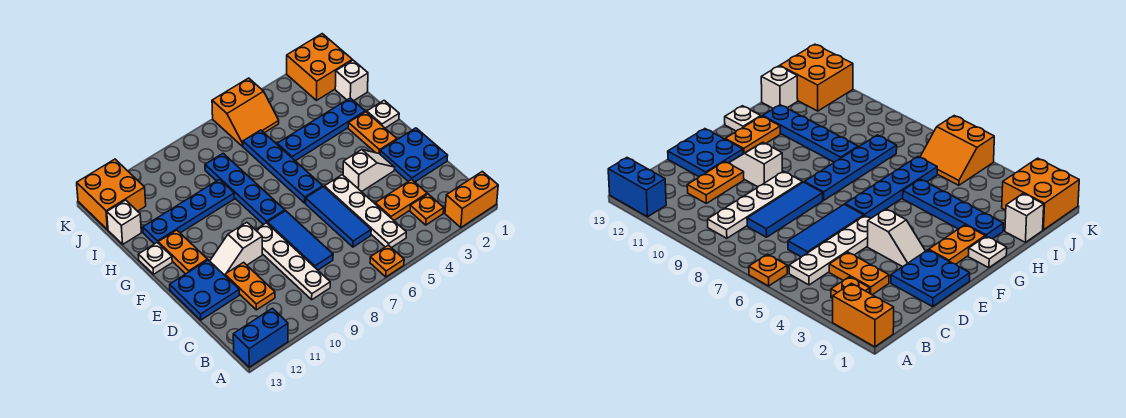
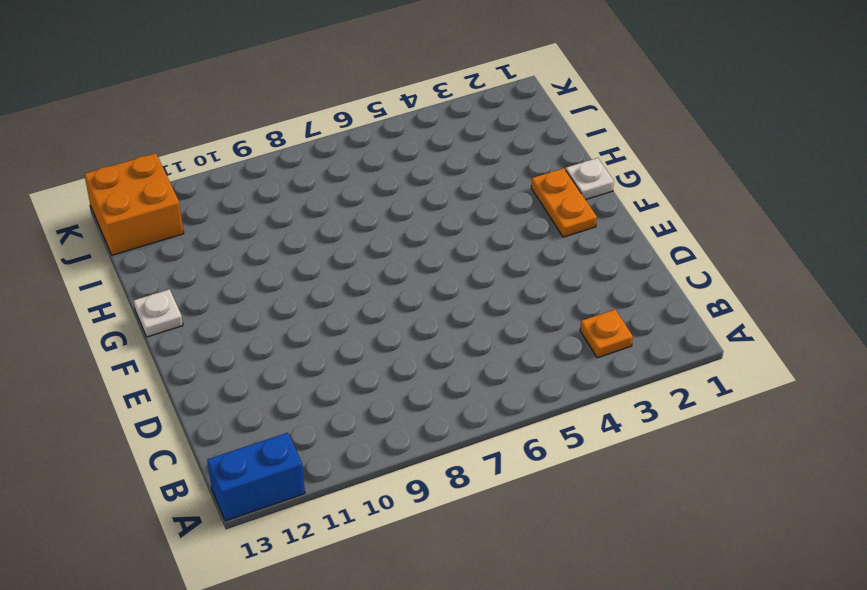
none -> orange brick A1:A2 level 1
none -> orange plate A6 level 1
none -> white plate B5:E5 level 1

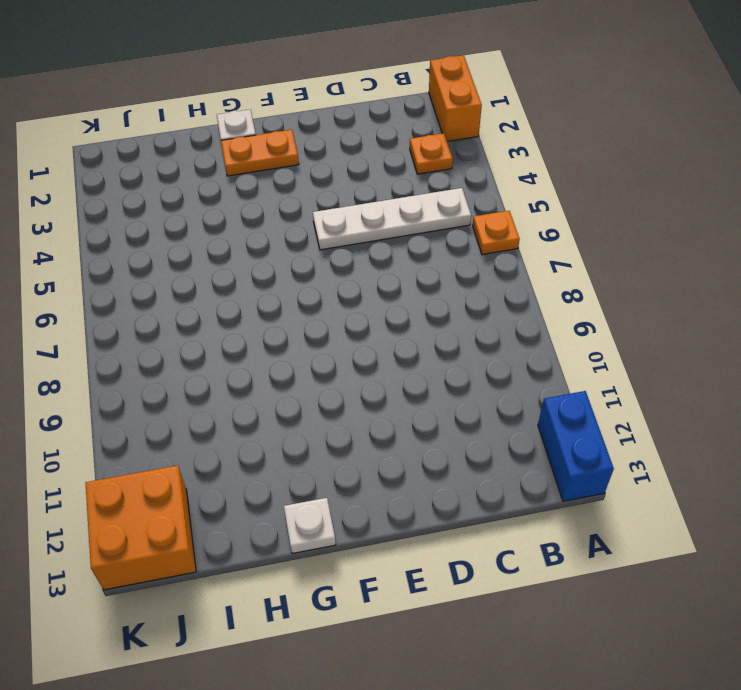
none -> white plate B9:E9 level 1
none -> orange plate C3:C4 level 1
none -> blue tile C6:E6 level 1

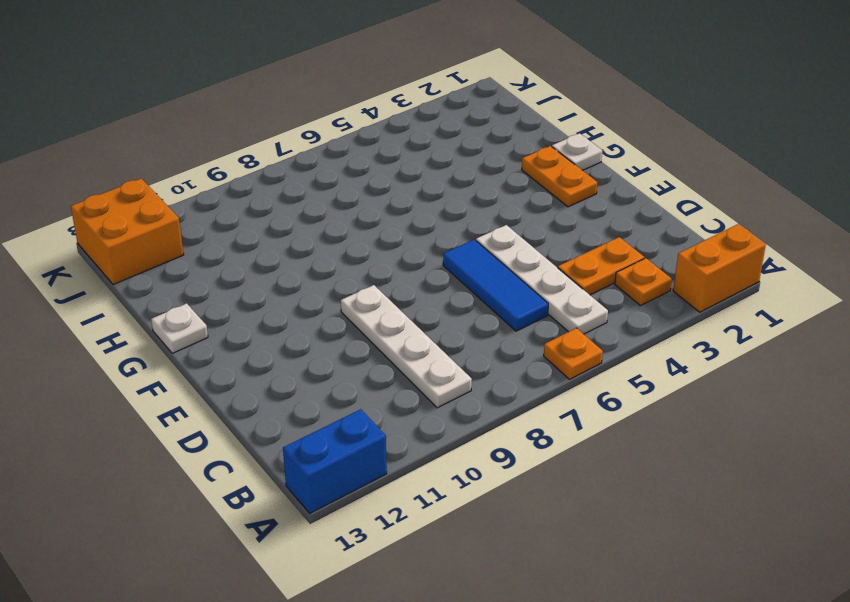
none -> blue tile C8:E8 level 1
none -> orange plate C11:D11 level 1
none -> blue plate D1:E2 level 1

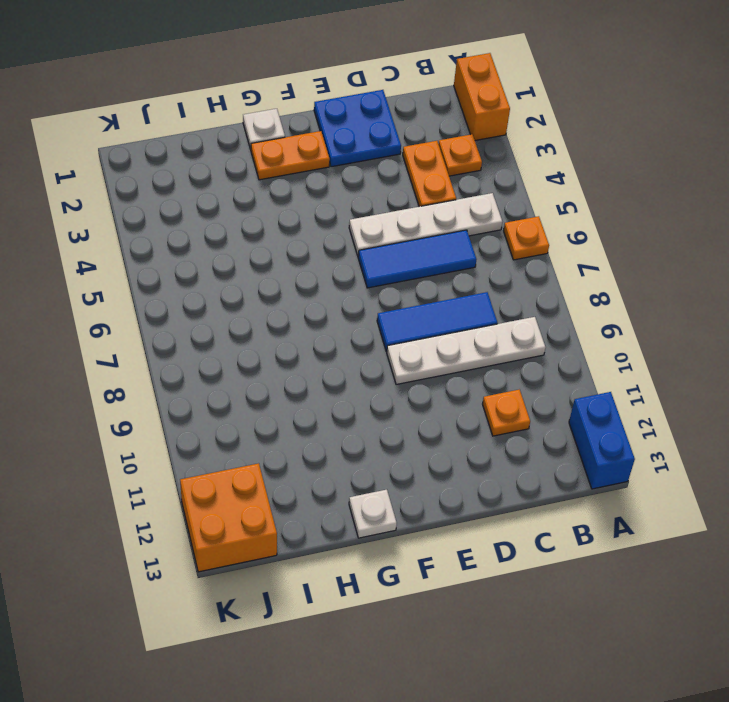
orange plate C11 level 1 -> orange plate C11:D11 level 1
none -> blue plate D12:E13 level 1
none -> white slope E3:E4 level 1 top 4
none -> white slope E10:E11 level 1 top 10

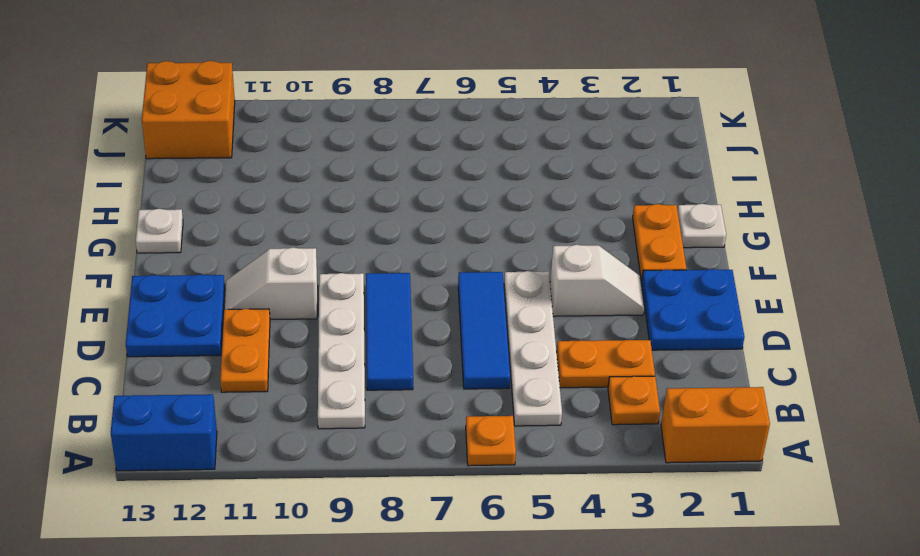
none -> blue plate F6:I6 level 1
none -> blue plate F8:I8 level 1
none -> orange plate F12:G12 level 1

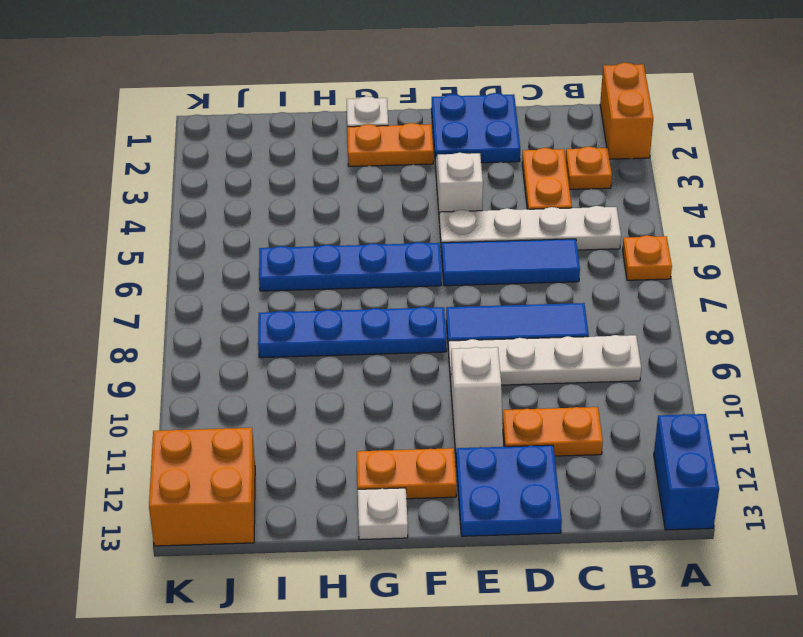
none -> blue plate H2:H5 level 1
none -> blue plate H9:H12 level 1
none -> white brick I1 level 1

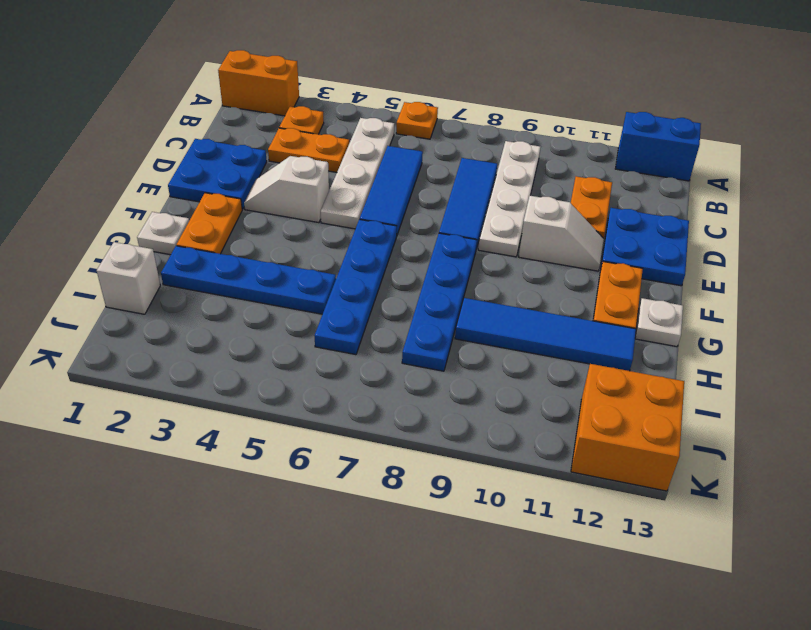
blue tile H9:H12 level 1 -> blue plate H9:H12 level 1
none -> white brick I13 level 1
none -> orange brick J1:K2 level 1
none -> orange slope J5:K6 level 1 top K

